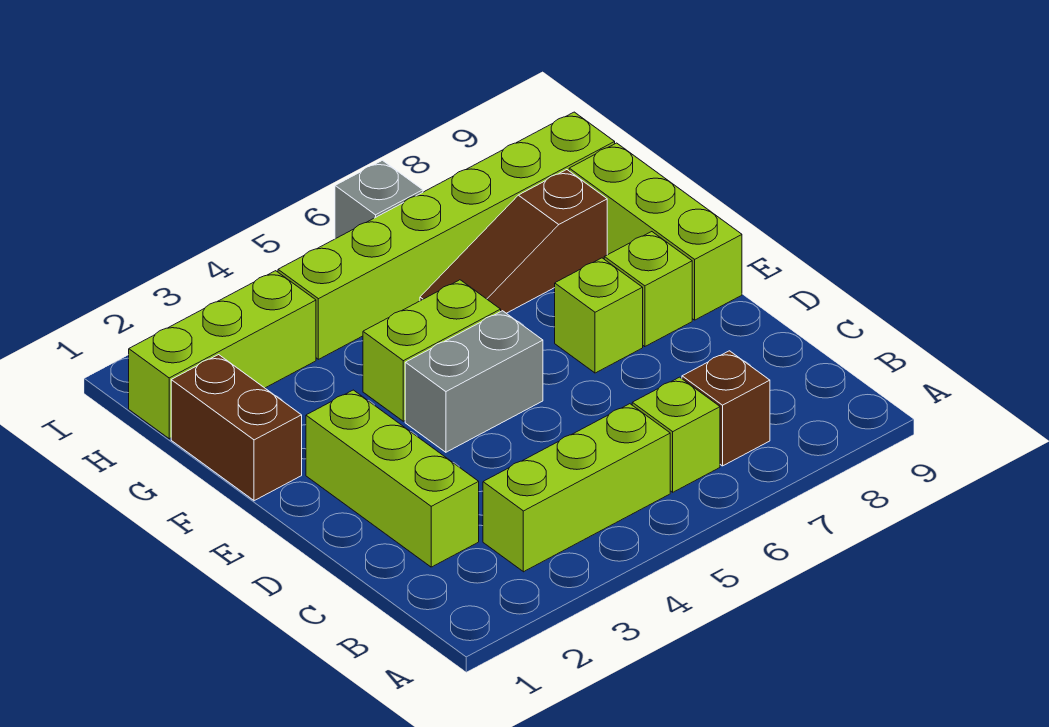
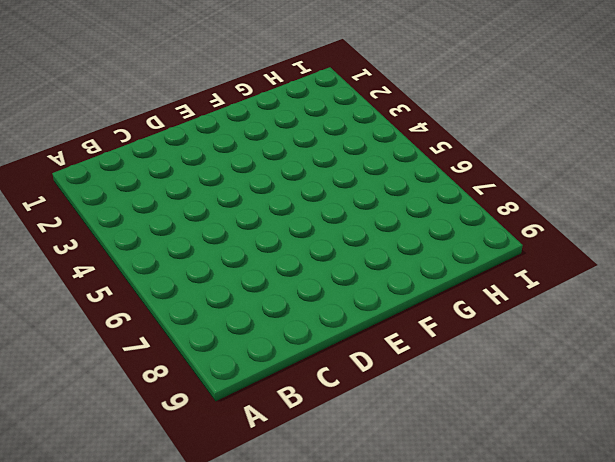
none -> lime brick B3:B5 level 1
none -> lime brick B6 level 1
none -> brown brick B7 level 1

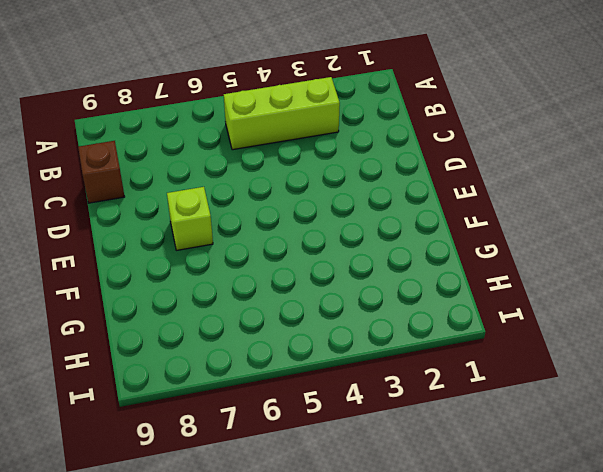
brown brick C9 level 1 -> brown brick B7 level 1
none -> lime brick B6 level 1
none -> lime brick C2:E2 level 1
none -> grey brick E4:E5 level 1

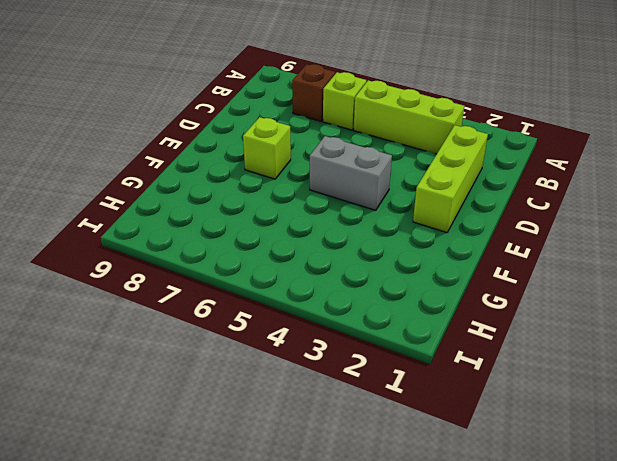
none -> lime brick E8 level 1
none -> lime brick E9:G9 level 1
none -> brown brick F1:G1 level 1

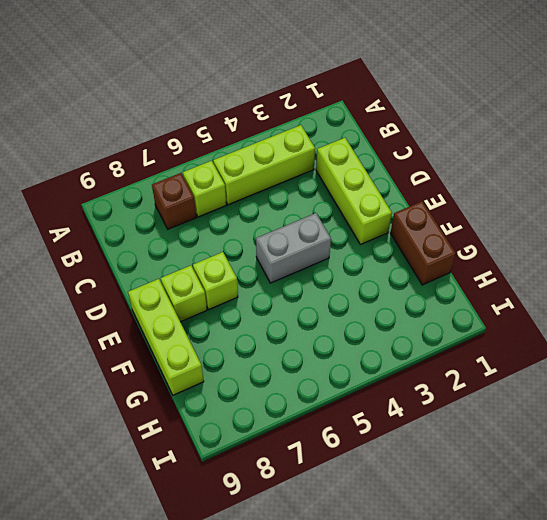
none -> lime brick F4:F5 level 1
none -> brown slope G6:G8 level 1 top 8
none -> lime brick H1:H3 level 1

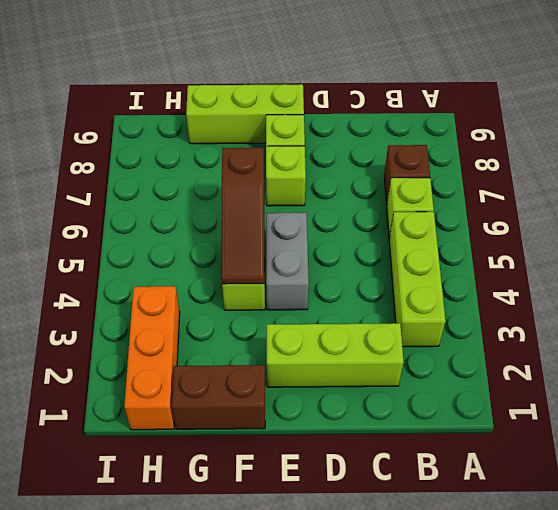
brown slope F4:F6 level 2 top 6 -> brown slope G6:G8 level 1 top 8
orange brick H1:H3 level 1 -> lime brick H1:H3 level 1
none -> lime brick H4:H9 level 1
none -> grey brick I6 level 1

